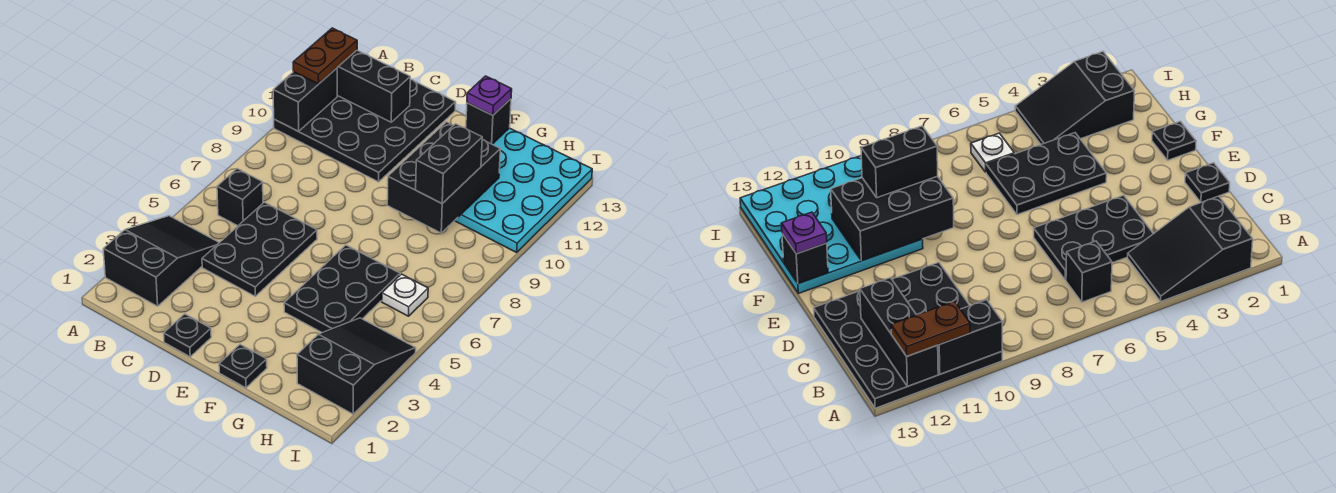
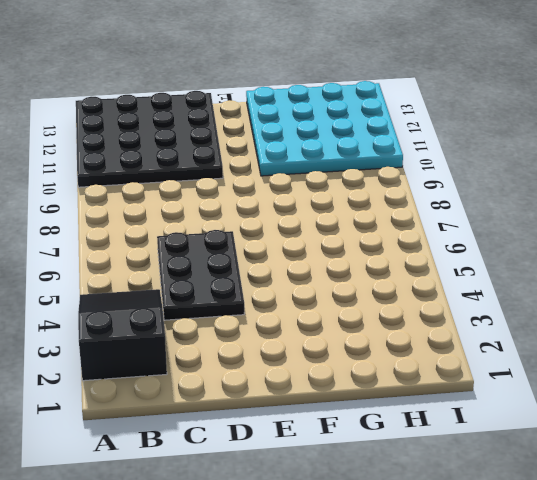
none -> black brick B6 level 1
none -> black plate D1 level 1
none -> black plate F1 level 1

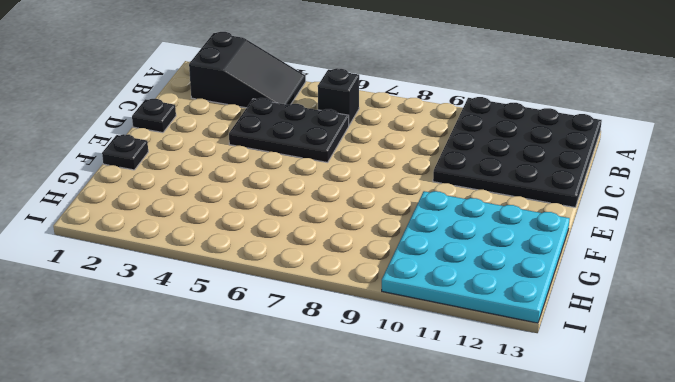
none -> black plate F4:G6 level 1
none -> black slope H2:I4 level 1 top 2
none -> white plate H6 level 1

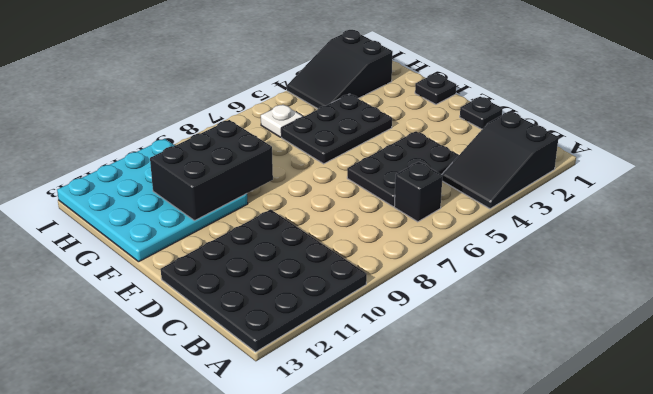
none -> black brick A10:A11 level 2
none -> black brick A12:C12 level 2
none -> black brick F13 level 2

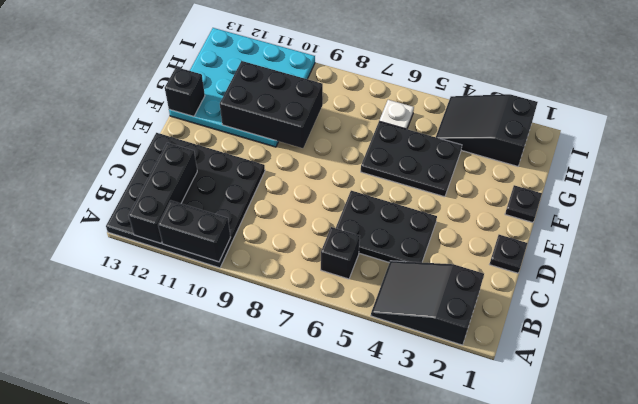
none -> brown plate A11:A12 level 3
none -> purple plate F13 level 3
none -> black brick G9:G10 level 3

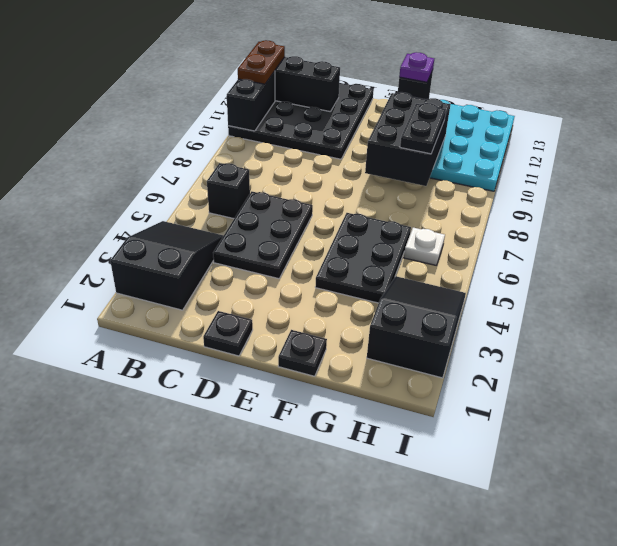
black plate G9:G10 level 3 -> black brick G9:G10 level 3

